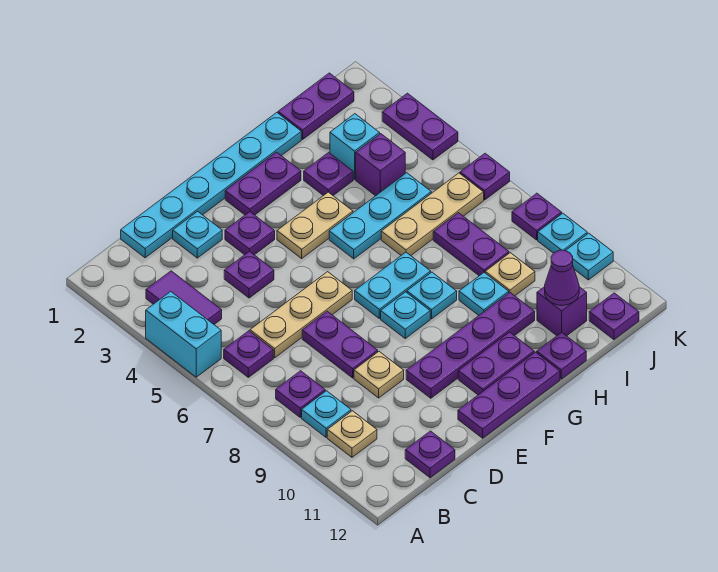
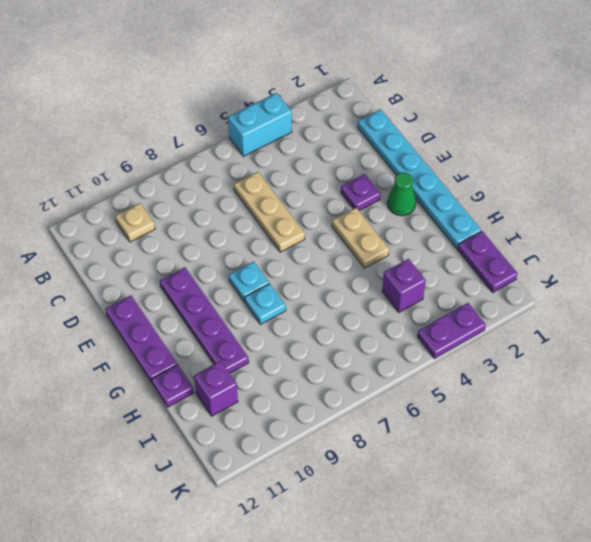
green cone F2 level 1 -> purple plate F2:G2 level 1
none -> purple tile B3:B4 level 1
none -> purple plate B6 level 1
none -> purple plate B8 level 1
none -> cyan plate B9 level 1

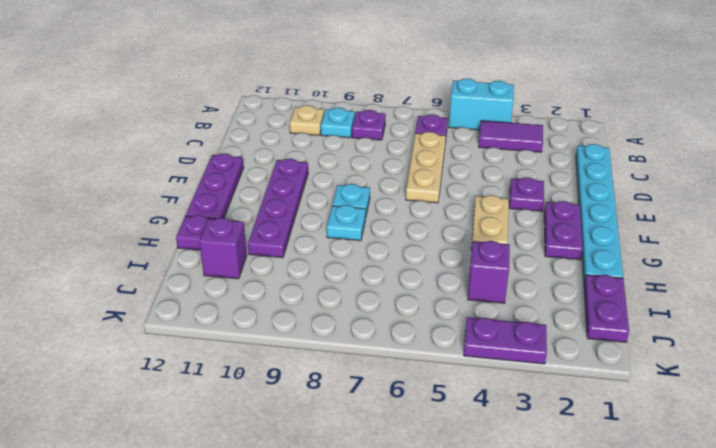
none -> purple plate C12 level 1
none -> cyan plate D2 level 1
none -> purple plate D4 level 1
none -> purple plate D7:D8 level 1

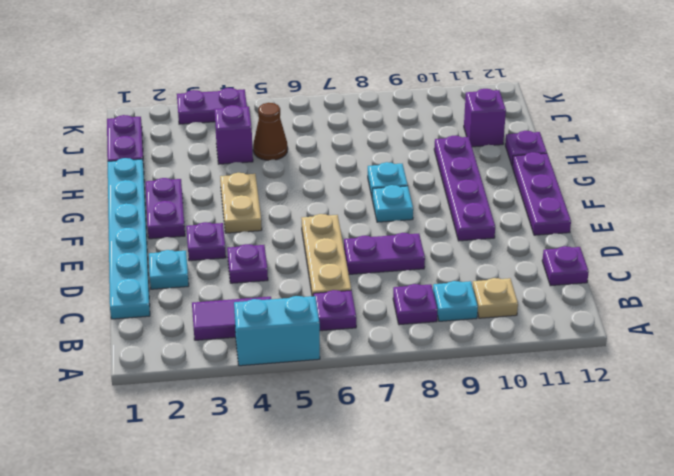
brown cone I5 level 1 -> cyan plate G5:I5 level 1
none -> tan plate D9 level 1
none -> cyan plate F7:G7 level 1
none -> purple plate F11:G11 level 1
none -> purple plate H3 level 1

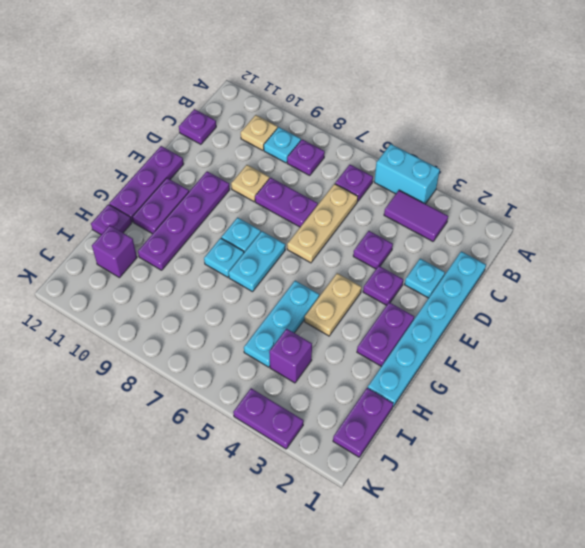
none -> purple plate H3 level 1
none -> tan plate H6:J6 level 1
none -> cyan plate H9 level 1
none -> cyan brick I3 level 1

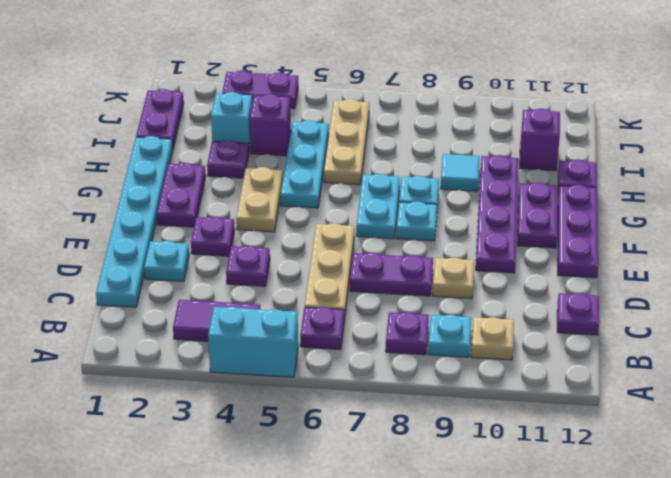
cyan tile H9 level 1 -> cyan plate H9 level 1
none -> purple plate I7:I8 level 1
none -> tan plate I9 level 1
none -> purple plate J12 level 1
none -> purple plate K6 level 1

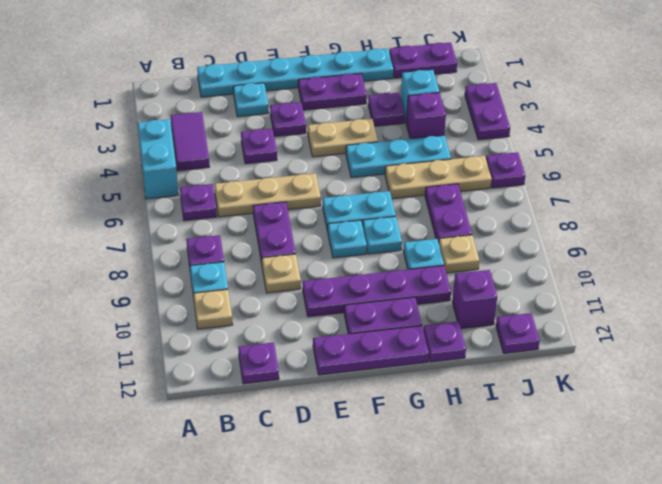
none -> purple plate K8 level 1
none -> cyan plate K9 level 1
none -> cyan plate K10 level 1
none -> purple cone I11 level 2

